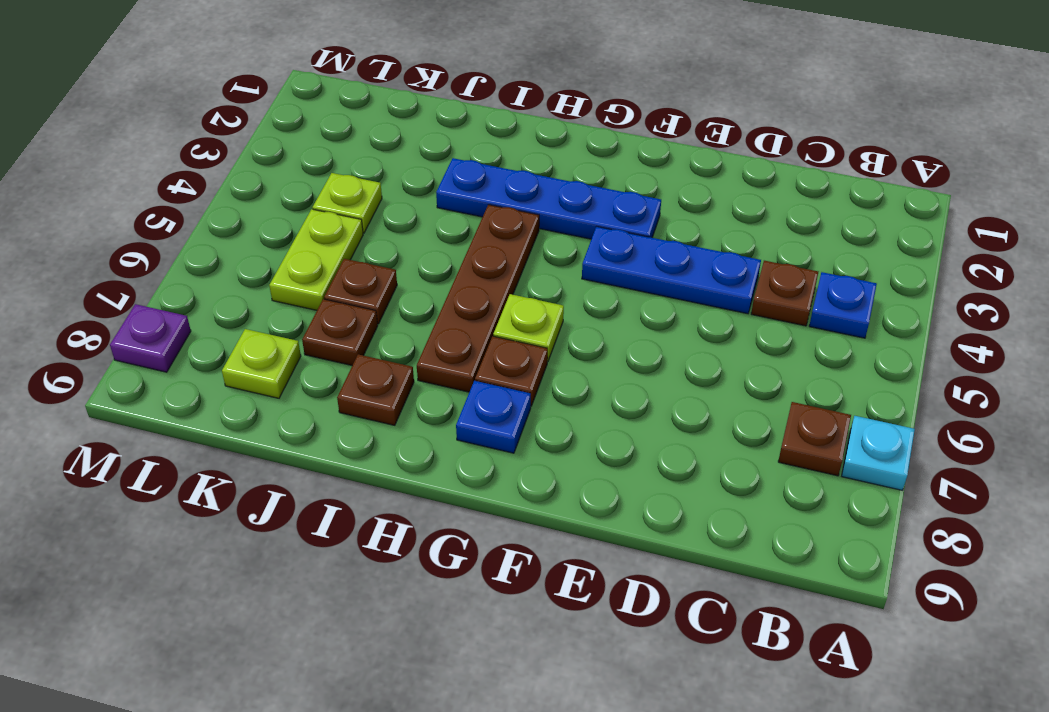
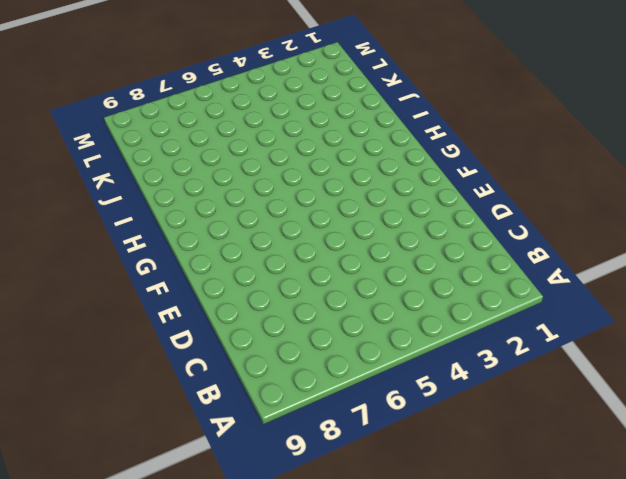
none -> cyan plate A7 level 1
none -> blue plate B4 level 1
none -> brown plate B7 level 1

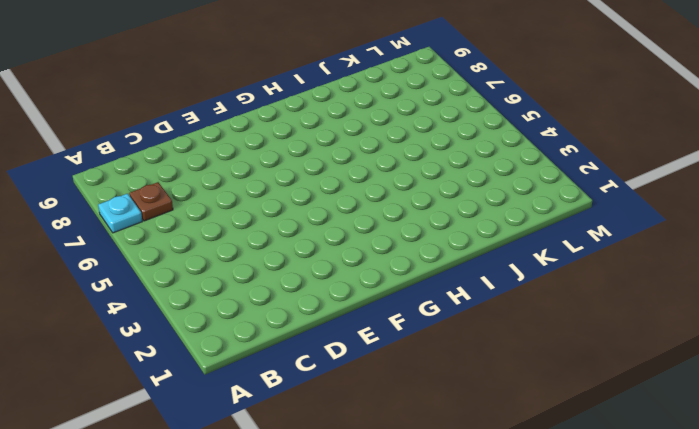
none -> blue plate B4 level 1
none -> brown plate C4 level 1
none -> blue plate D4:F4 level 1

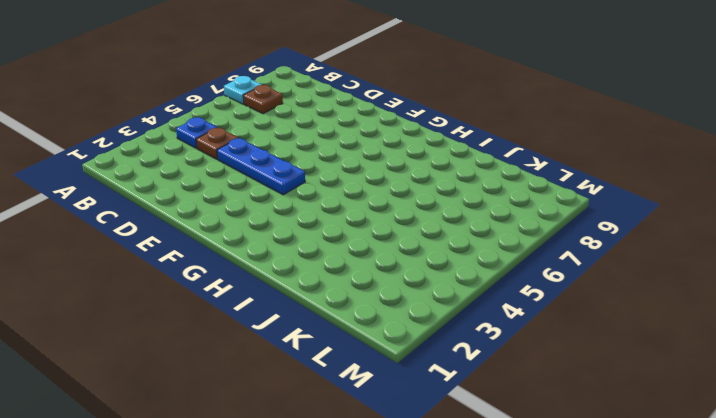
none -> blue plate F3:I3 level 1
none -> lime plate G6 level 1
none -> brown plate G7 level 1

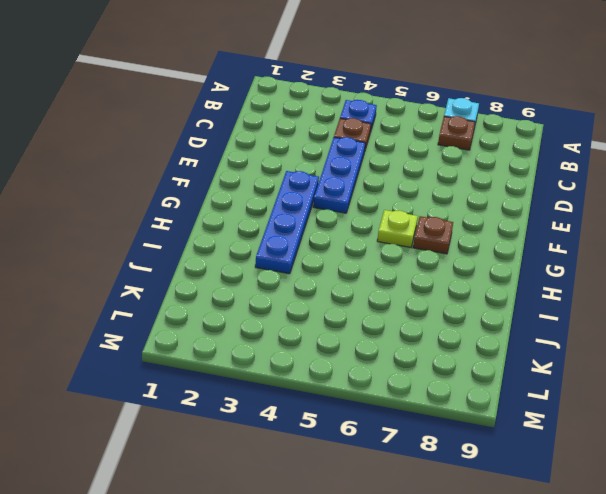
none -> blue plate G8 level 1
none -> brown plate H4:H7 level 1
none -> brown plate I8 level 1

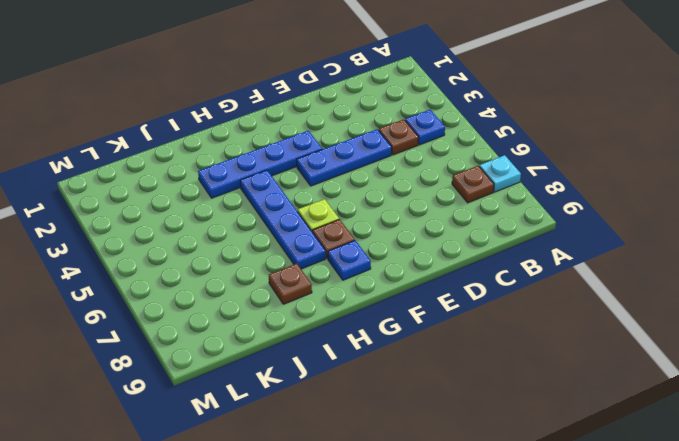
blue plate H4:H7 level 1 -> brown plate H4:H7 level 1
none -> brown plate J6 level 1
none -> brown plate J7 level 1
none -> lime plate K4 level 1

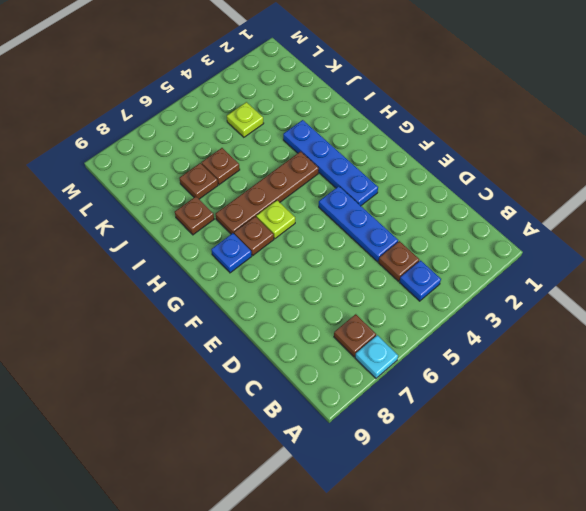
none -> lime plate K5:K6 level 1
none -> lime plate K8 level 1
none -> purple plate M8 level 1

